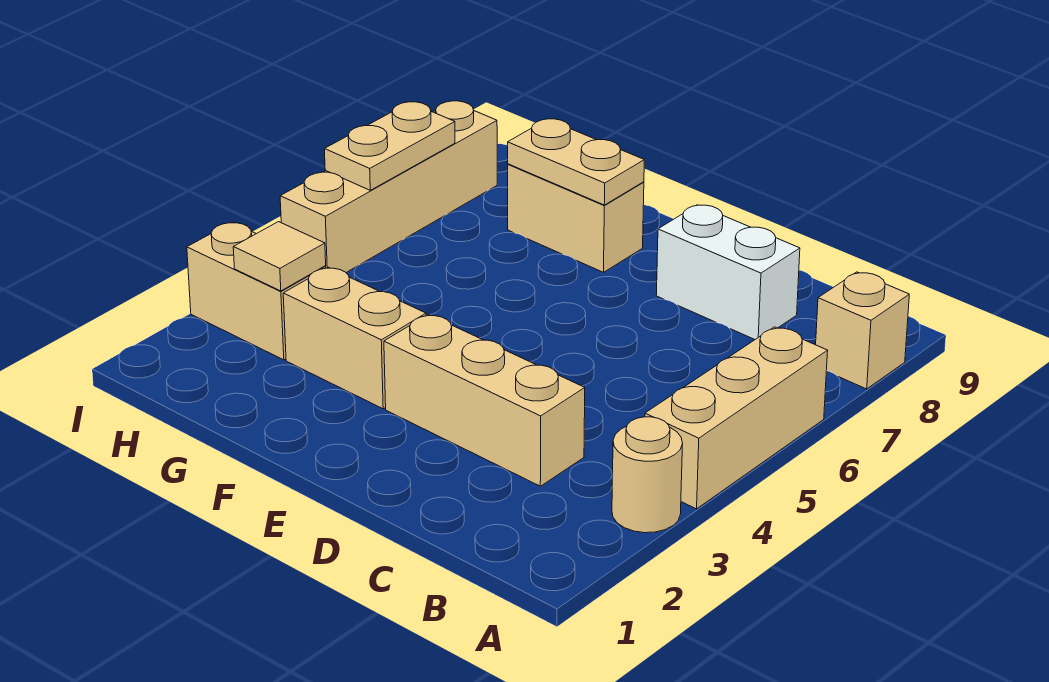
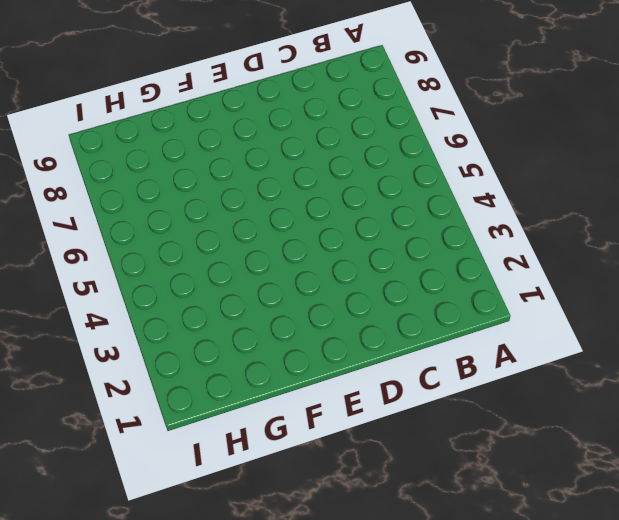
none -> tan round brick A3 level 1
none -> tan brick A4:A6 level 1
none -> tan brick A8 level 1

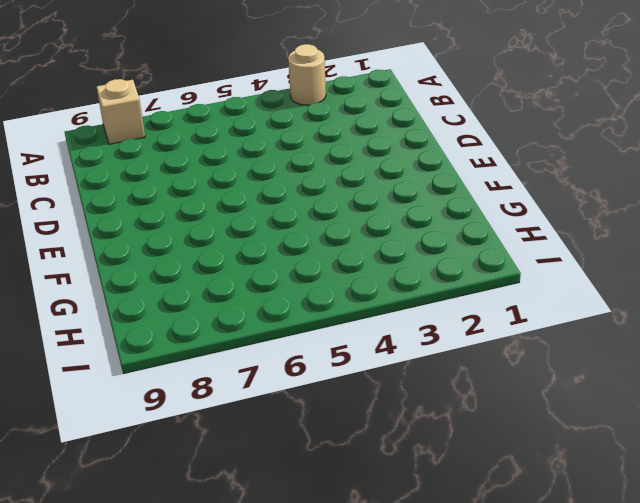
none -> tan brick A4:A6 level 1
none -> tan brick C3:E3 level 1
none -> white brick C8:D8 level 1

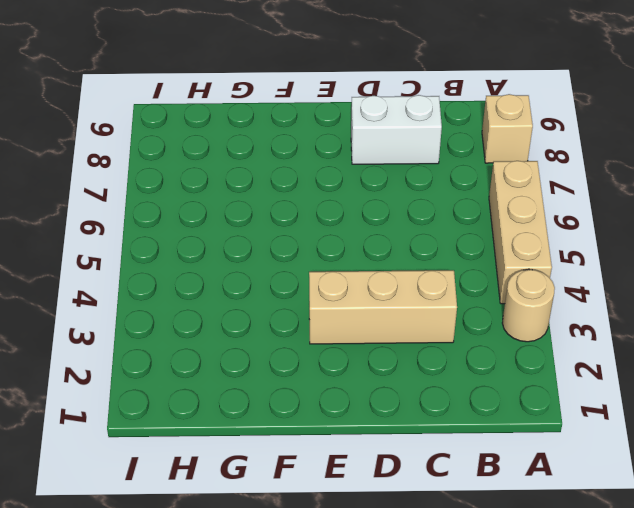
none -> tan brick F3:G3 level 1
none -> tan brick F8:G8 level 1
none -> tan brick H3:I3 level 1

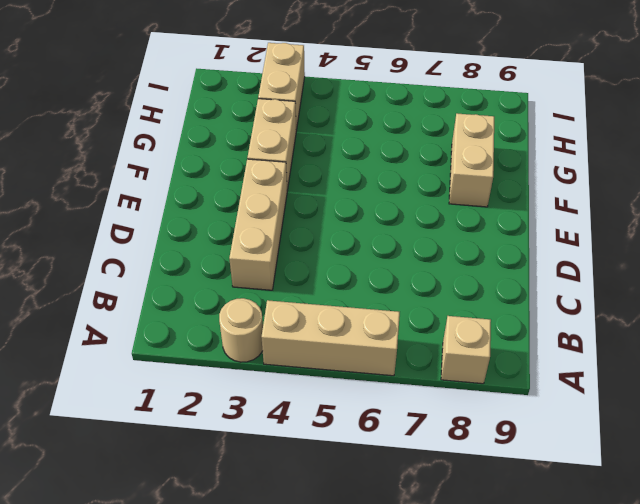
none -> white brick C8:D8 level 1
none -> tan brick I5:I8 level 1
none -> tan plate F8:G8 level 2

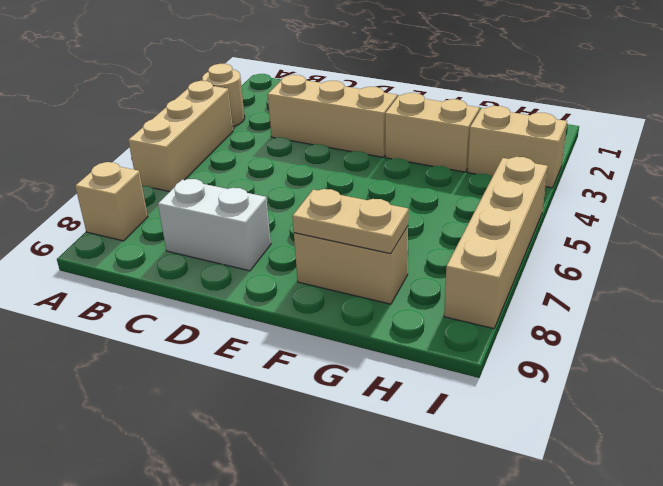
none -> tan tile H3 level 2
none -> tan plate I6:I7 level 2

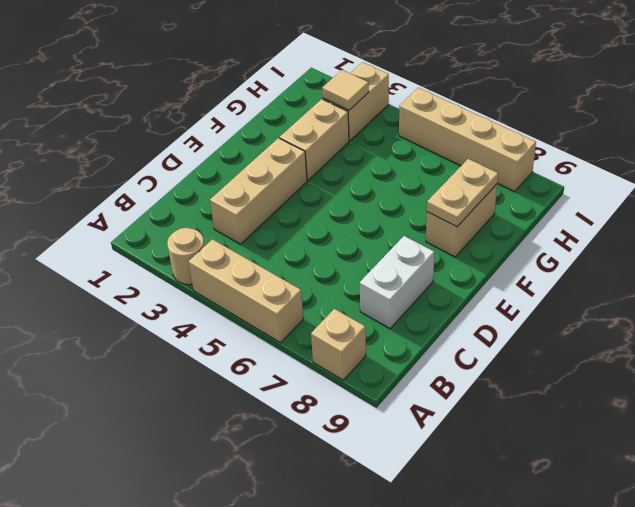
none -> tan plate I6:I7 level 2

